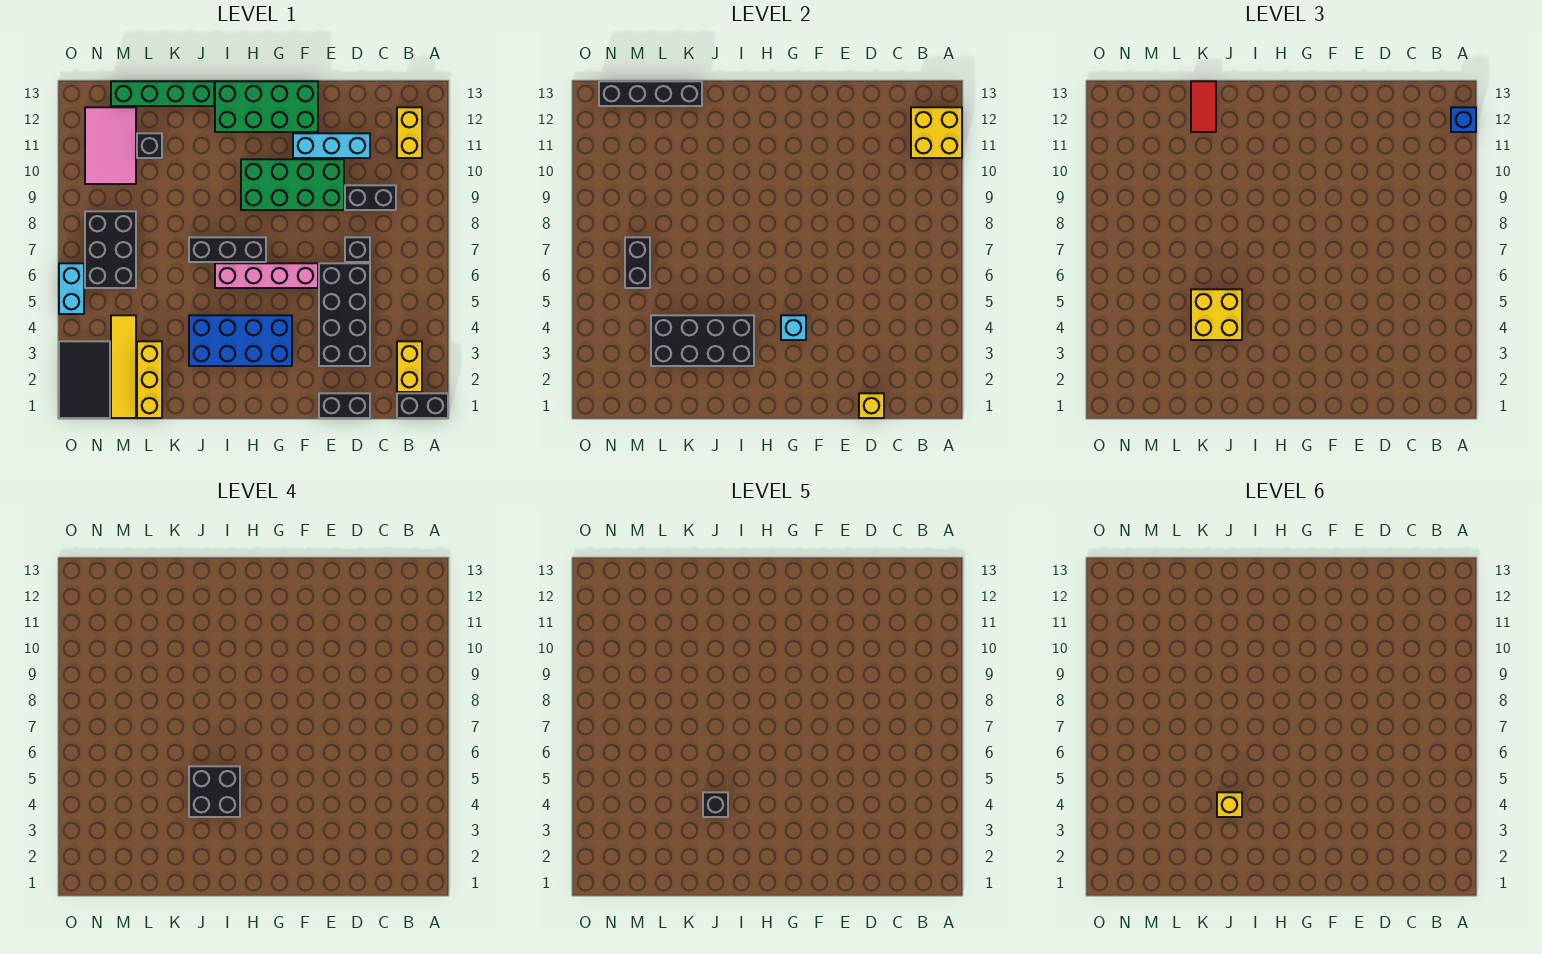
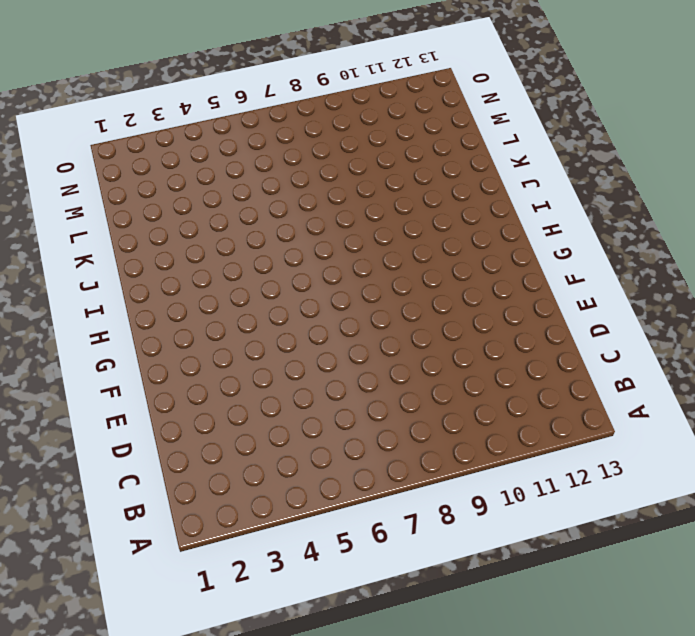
none -> black brick A1:B1 level 1
none -> yellow brick B2:B3 level 1
none -> yellow brick B11:B12 level 1
none -> black brick C9:D9 level 1

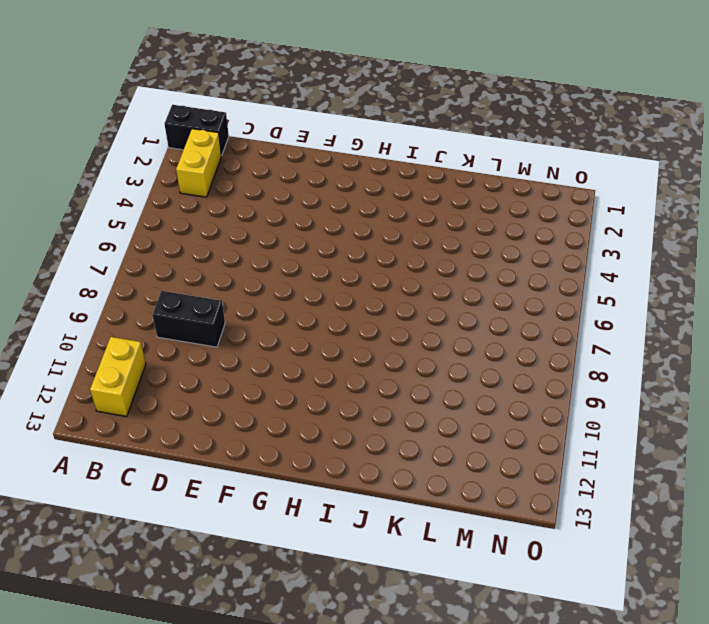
none -> black brick D1:E1 level 1
none -> black brick D3:E6 level 1
none -> black brick D7 level 1
none -> cyan brick D11:F11 level 1

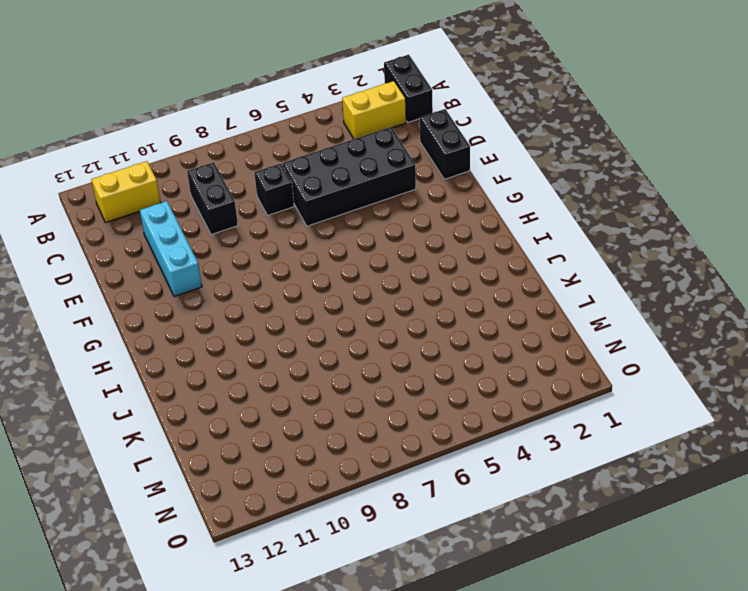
none -> green brick E9:H10 level 1
none -> pink brick F6:I6 level 1
none -> green brick F12:I13 level 1
none -> blue brick G3:J4 level 1

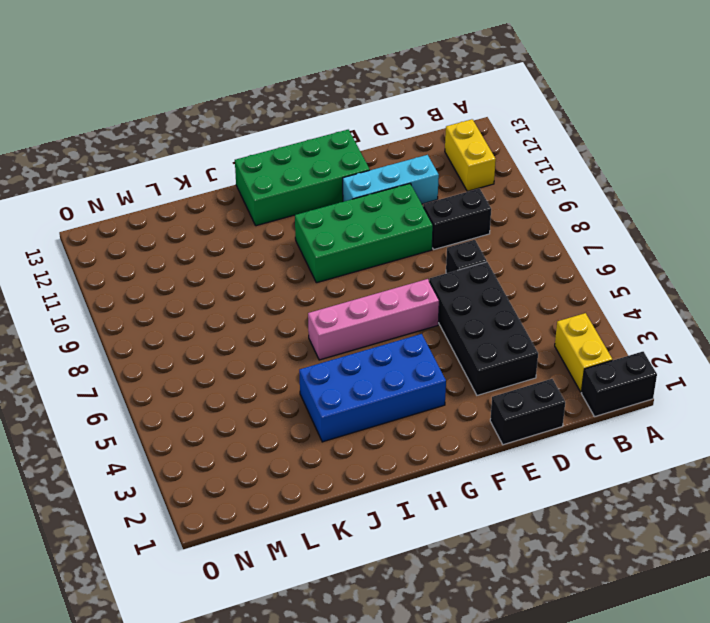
none -> black brick H7:J7 level 1
none -> green brick J13:M13 level 1
none -> yellow brick L1:L3 level 1
none -> black brick L11 level 1

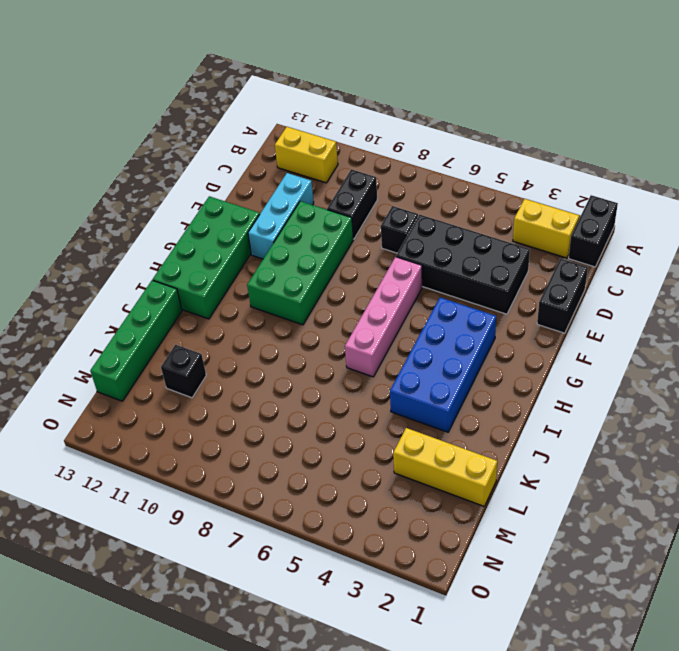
none -> black brick H7:J7 level 1
none -> yellow tile M1:M4 level 1
none -> black brick M6:N8 level 1
none -> pink tile M10:N12 level 1

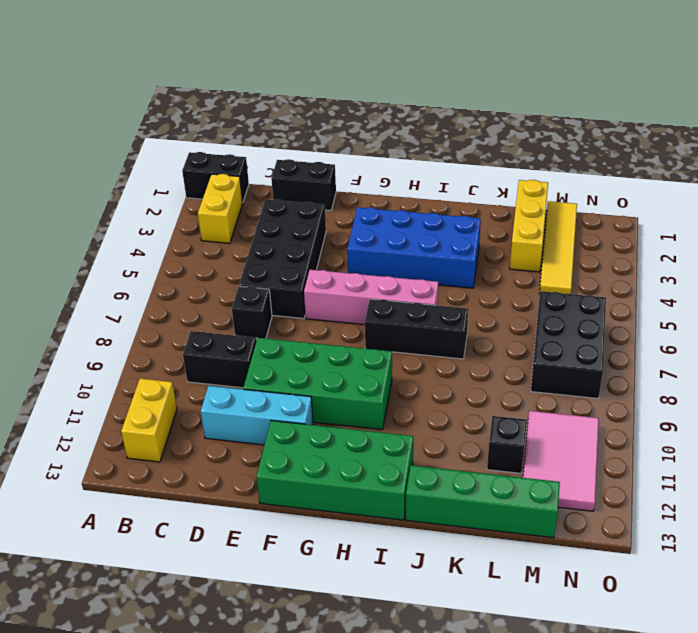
none -> black tile N1:O3 level 1
none -> cyan brick O5:O6 level 1
none -> yellow brick A11:B12 level 2
none -> yellow brick D1 level 2

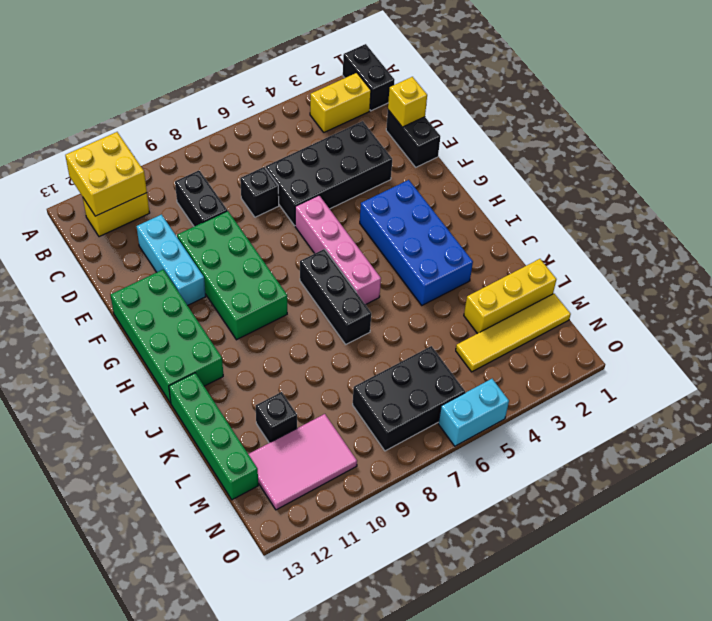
none -> black tile N1:O3 level 1
none -> cyan brick G4 level 2
none -> black brick I3:L4 level 2
none -> black brick K13:N13 level 2

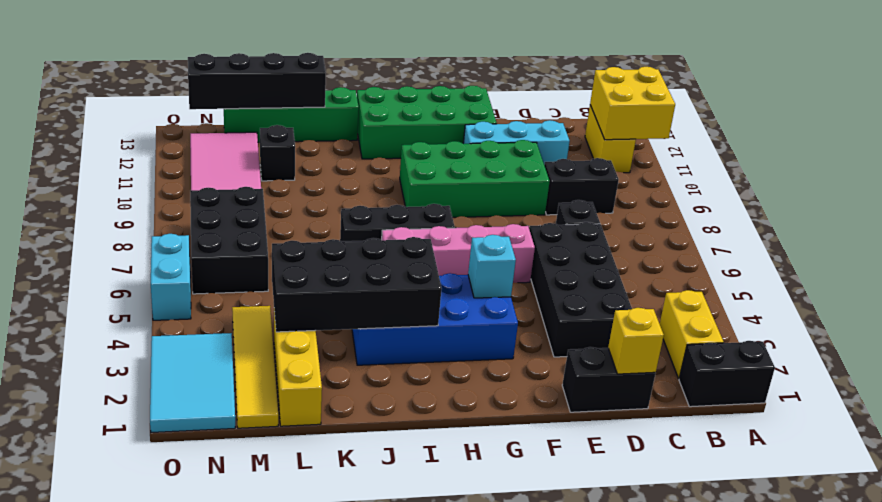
cyan tile N1:O3 level 1 -> black tile N1:O3 level 1
none -> black brick M6:M7 level 2
none -> blue brick A12 level 3
none -> yellow brick J4:K5 level 3
none -> red tile K12:K13 level 3

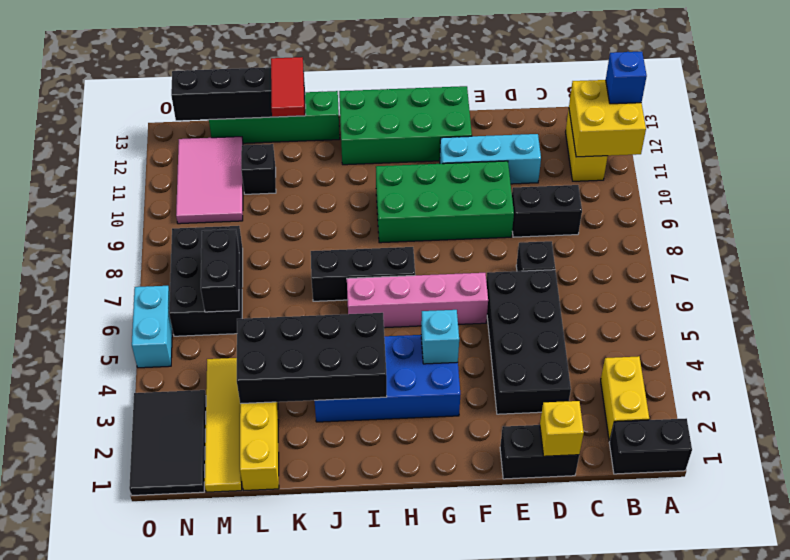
none -> yellow brick J4:K5 level 3
none -> black brick I4:J5 level 4
none -> black brick J4 level 5
none -> yellow brick J4 level 6

